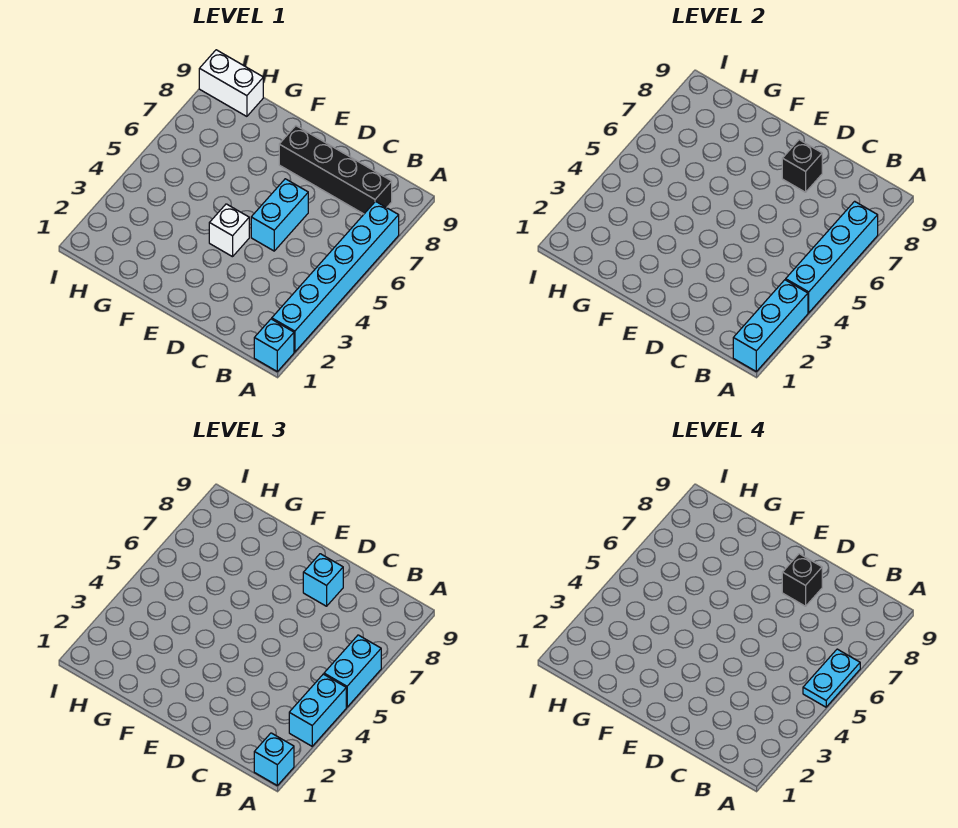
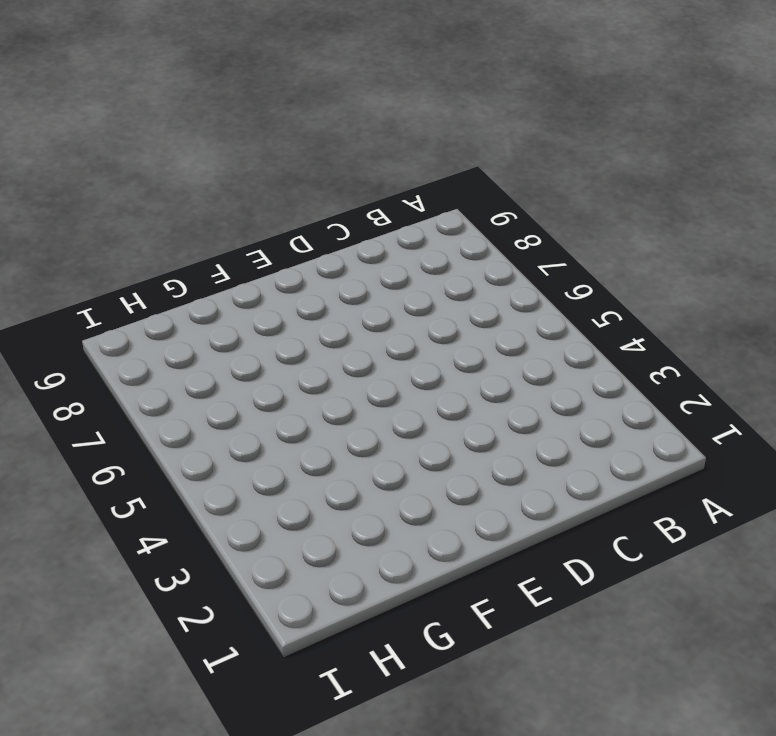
none -> cyan brick A1 level 1
none -> cyan brick A2:A7 level 1
none -> black brick B8:E8 level 1

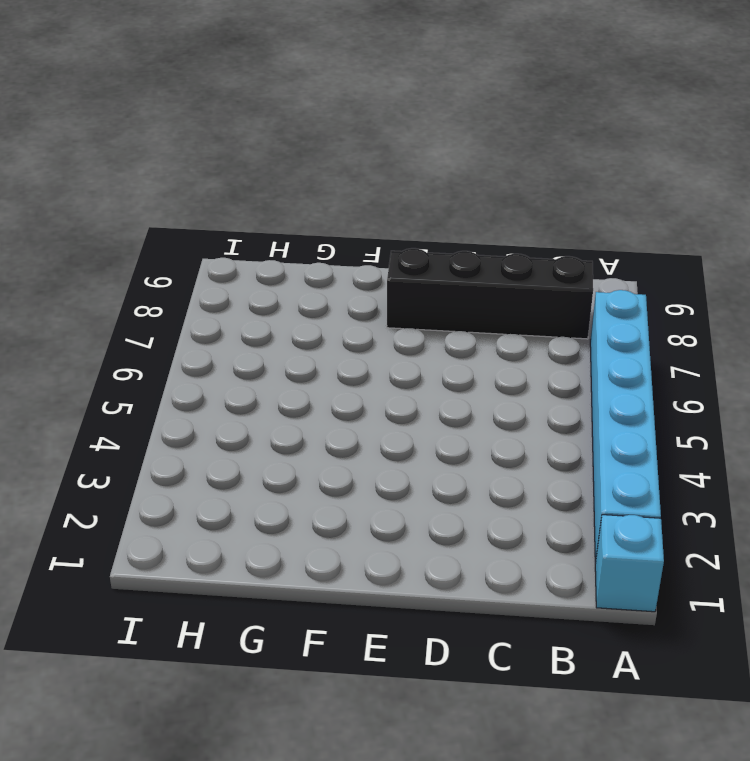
none -> cyan brick D5:D6 level 1
none -> white brick E4 level 1
none -> white brick H9:I9 level 1

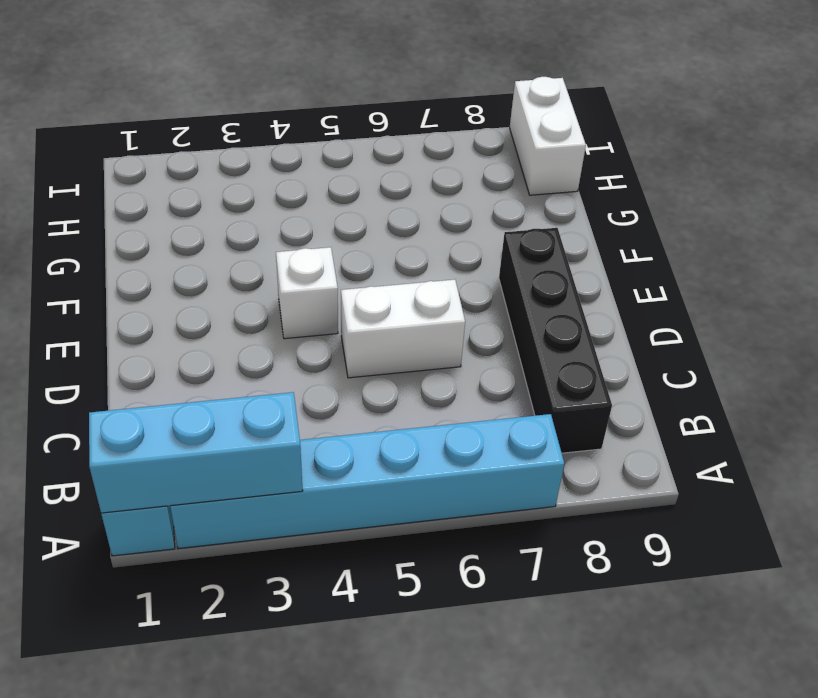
white brick D5:D6 level 1 -> cyan brick D5:D6 level 1
none -> cyan brick A4:A7 level 2
none -> black brick D8 level 2
none -> cyan brick A1 level 3

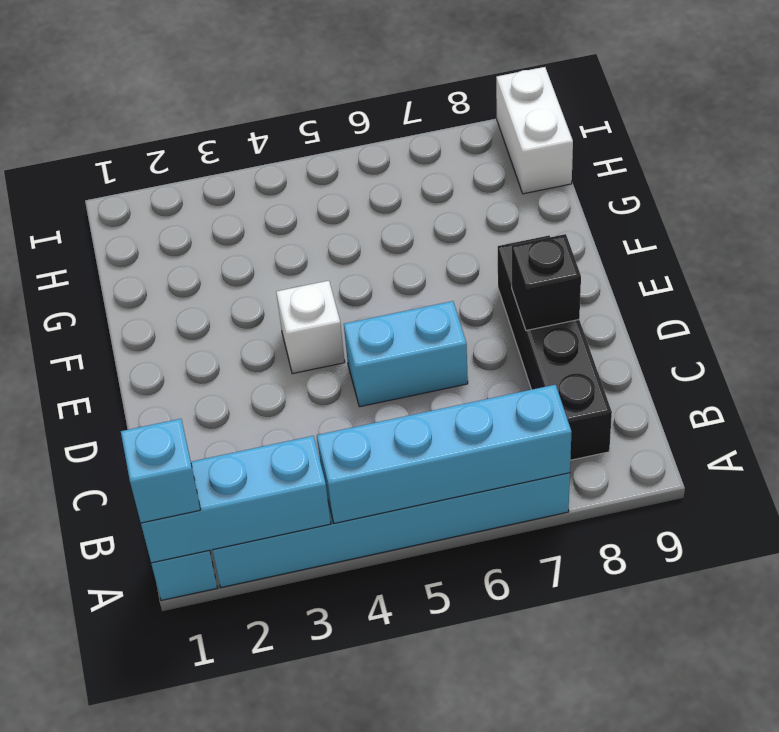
none -> cyan brick A3:A4 level 3
none -> cyan brick A5:A6 level 3
none -> cyan brick D8 level 3

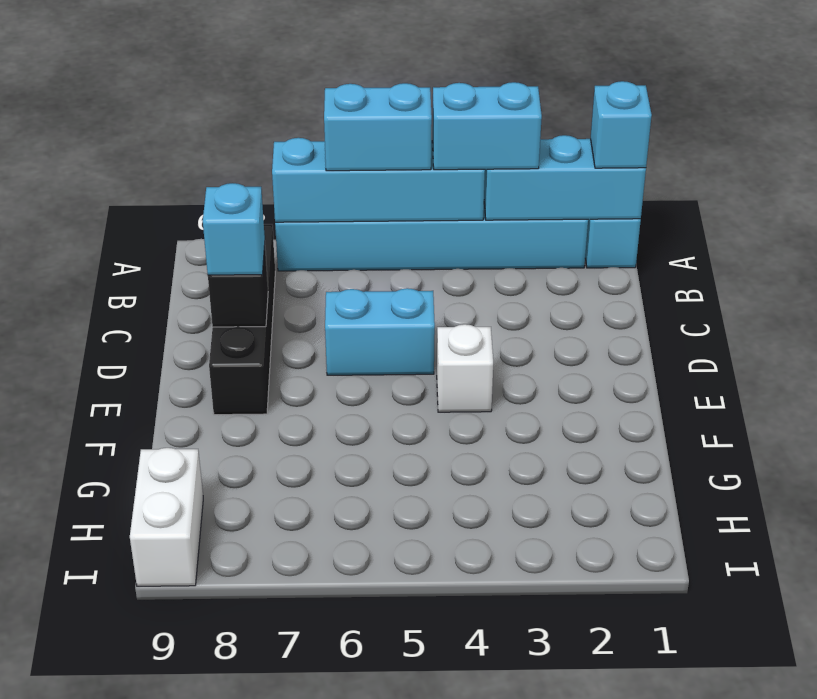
none -> cyan plate A5:A6 level 4
none -> black brick D8 level 4

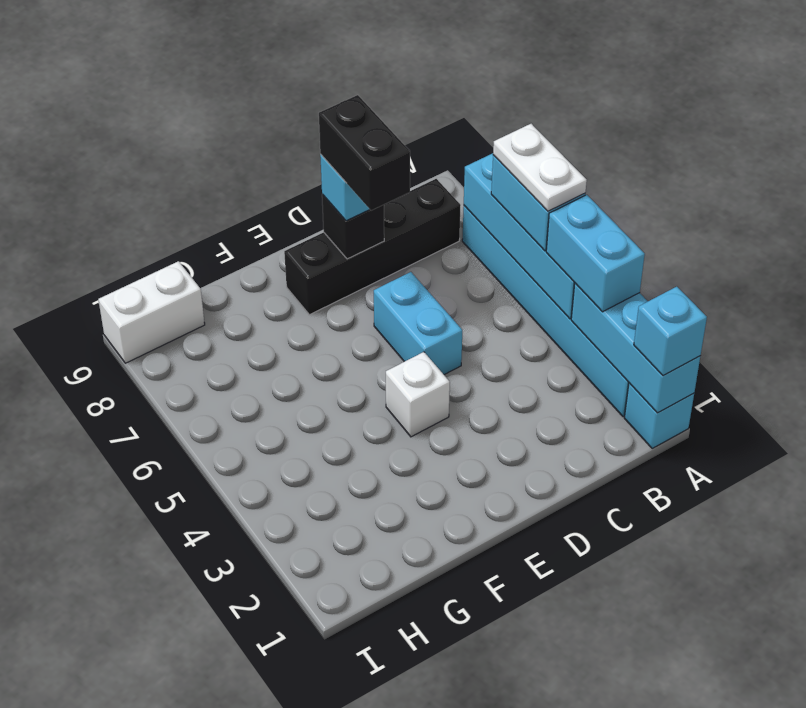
white plate A5:A6 level 4 -> cyan plate A5:A6 level 4
black brick D7:D8 level 4 -> black brick D8 level 4

